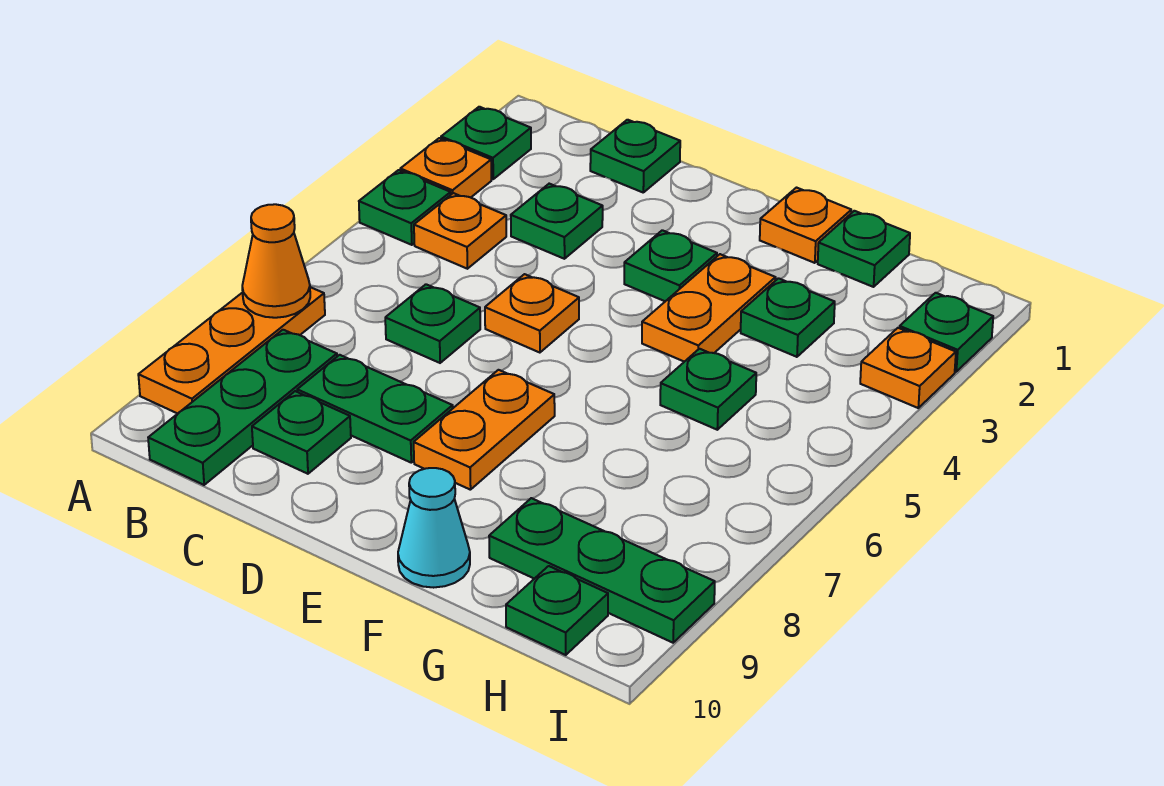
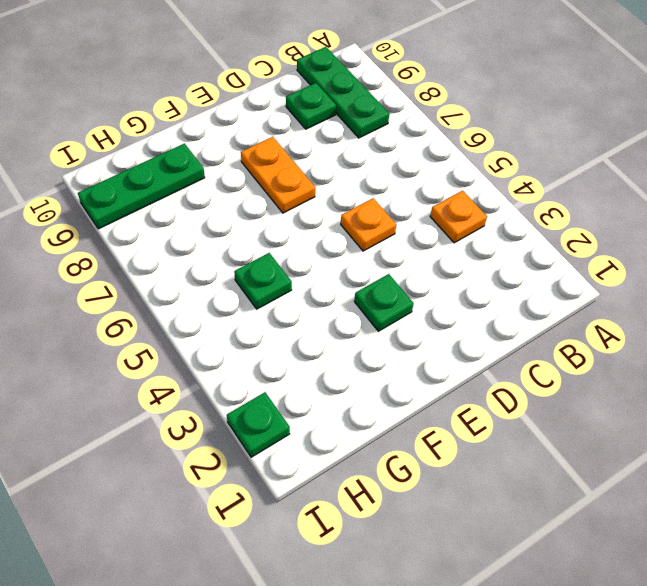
none -> green plate A2 level 1
none -> orange plate A3 level 1
none -> green plate A4 level 1

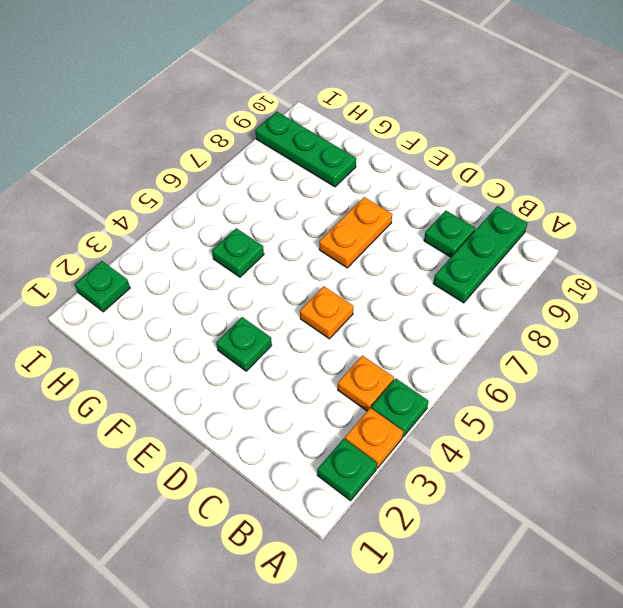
none -> orange plate A7:A9 level 1
none -> green plate C1 level 1
none -> green plate C3 level 1

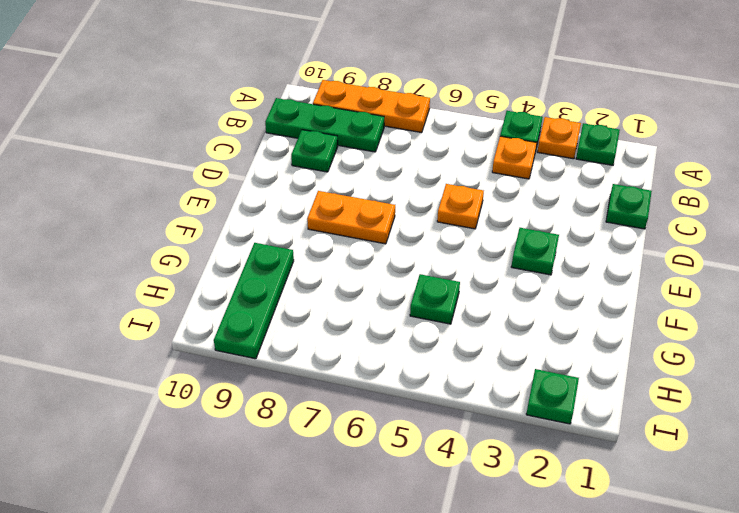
none -> green plate C3 level 1
none -> green plate C6 level 1
none -> green plate C8:D8 level 1

